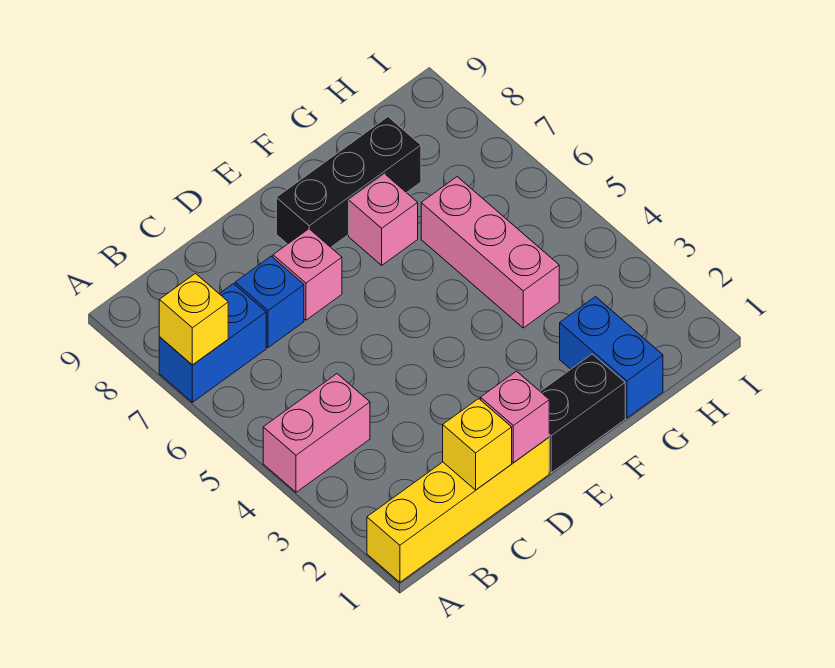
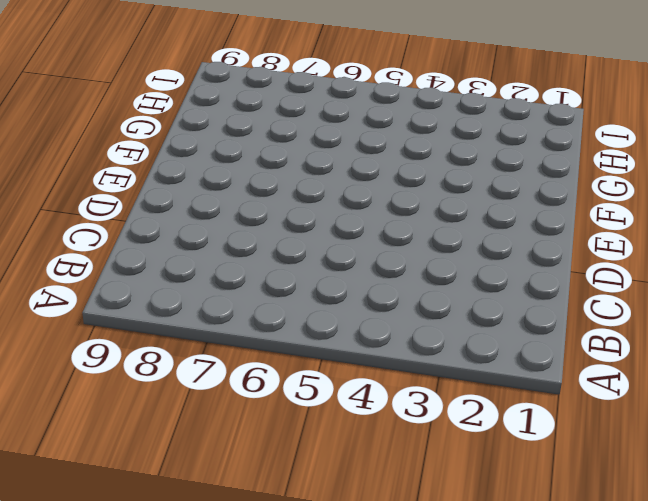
none -> yellow brick A1:D1 level 1
none -> pink brick A4:B4 level 1
none -> blue brick A7:B7 level 1

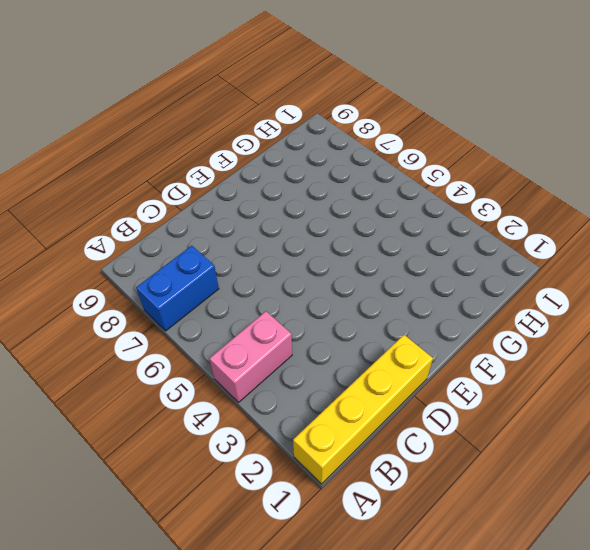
none -> blue brick C7 level 1
none -> pink brick D7 level 1
none -> black brick E1:F1 level 1

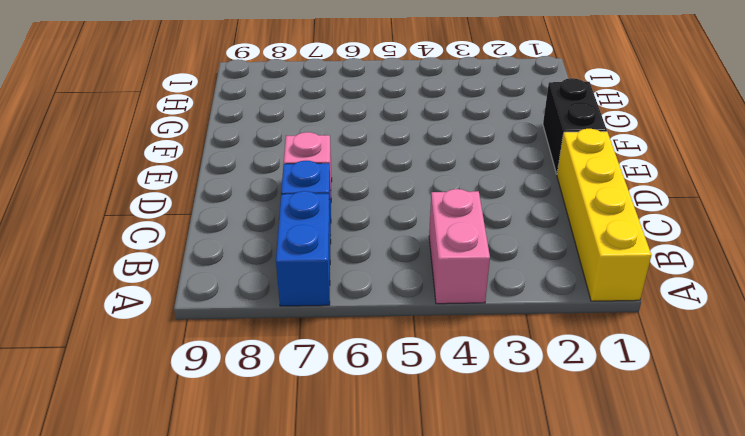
none -> black brick E8:G8 level 1
none -> pink brick F7 level 1
none -> blue brick G1:G2 level 1

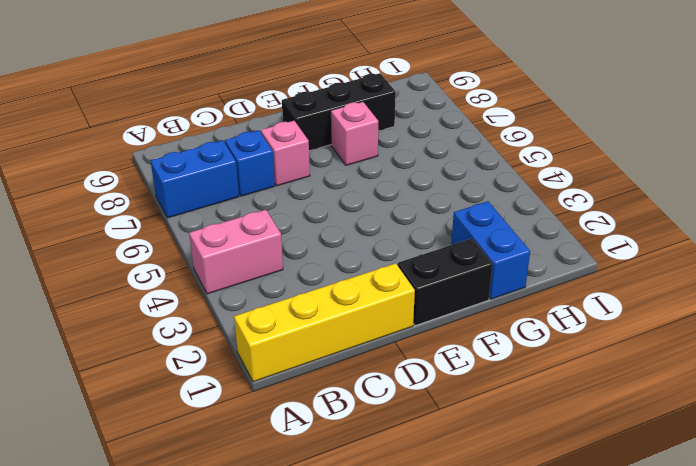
none -> pink brick G4:G6 level 1
none -> yellow brick A7 level 2
none -> yellow brick C1 level 2

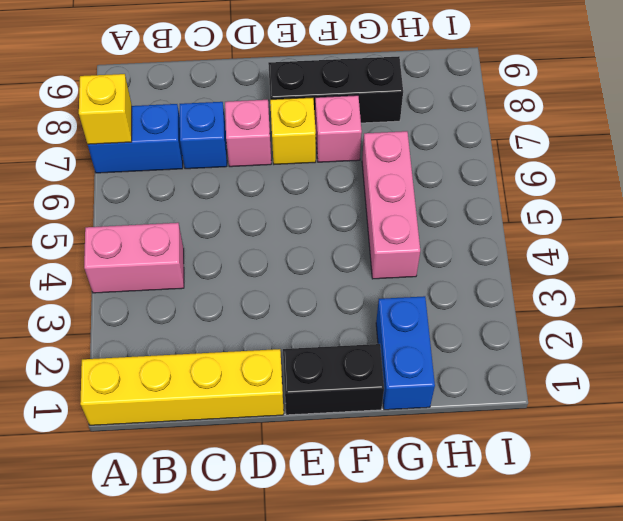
yellow brick E7 level 1 -> yellow brick C1 level 2
none -> pink brick D1 level 2

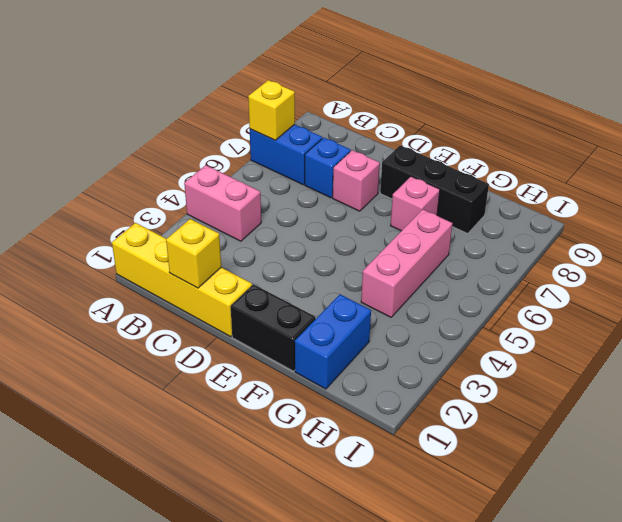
none -> pink brick D1 level 2

